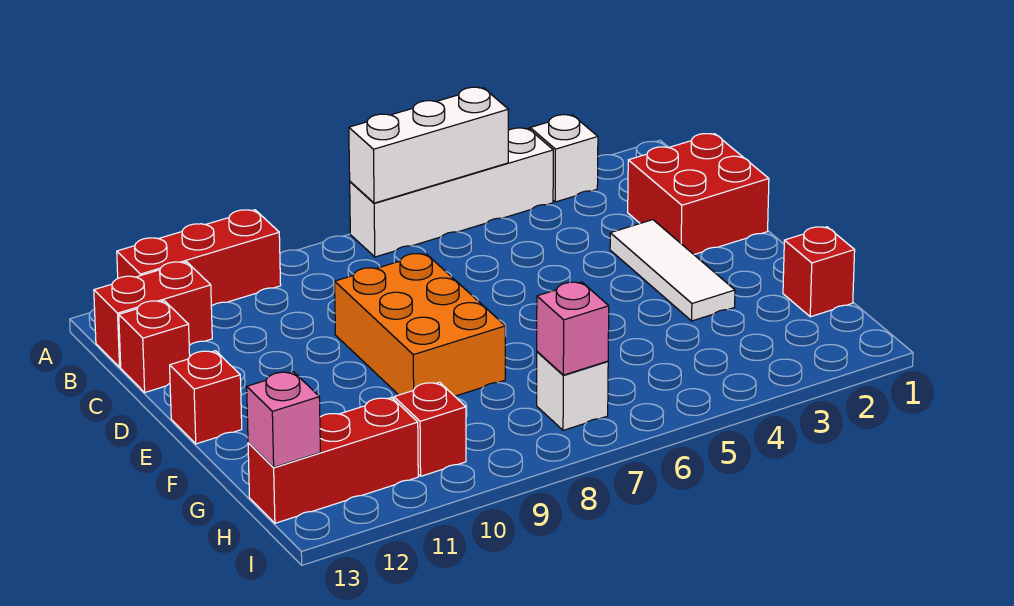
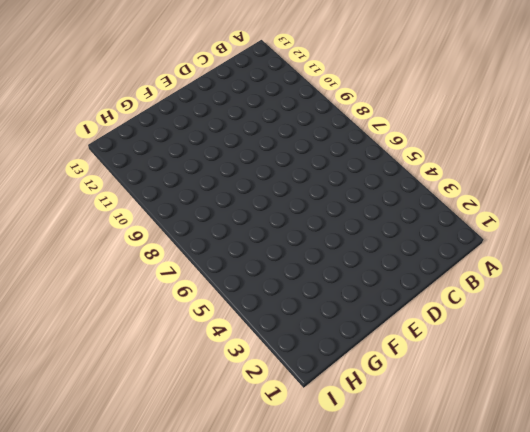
none -> white brick A3 level 1
none -> white brick A4:A7 level 1
none -> red brick A10:A12 level 1

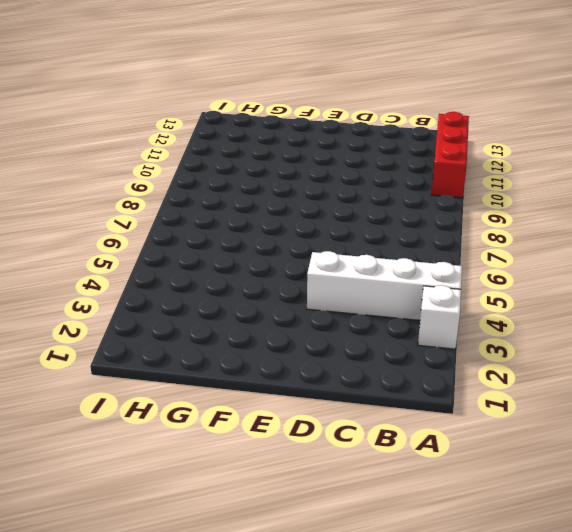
white brick A4:D4 level 1 -> white brick A4:A7 level 1
none -> red brick B12:B13 level 1
none -> red brick C1:D2 level 1
none -> red brick C13 level 1

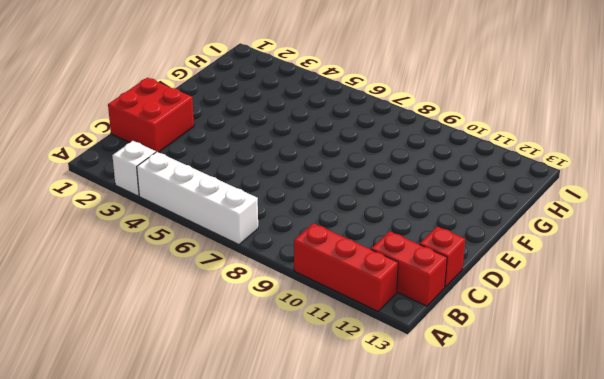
none -> white tile D3:F3 level 1
none -> orange brick D8:F9 level 1
none -> red brick E13 level 1

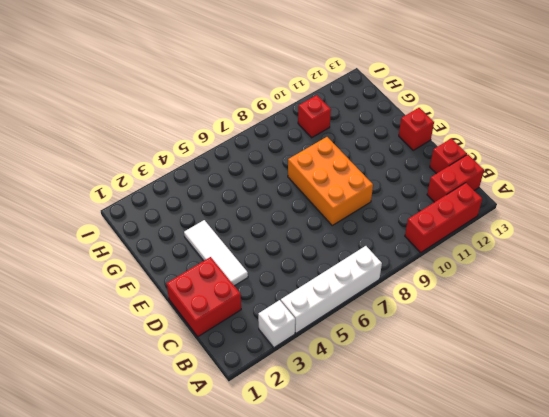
none -> red brick G1 level 1
none -> white brick H7 level 1
none -> red brick H11:H13 level 1

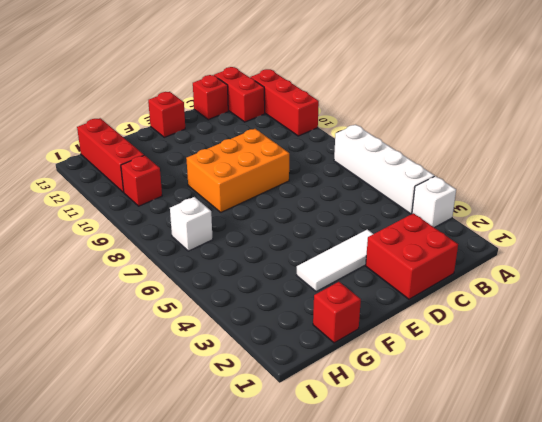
none -> white brick A5:A7 level 2
none -> pink brick H7 level 2
none -> pink brick H13 level 2

